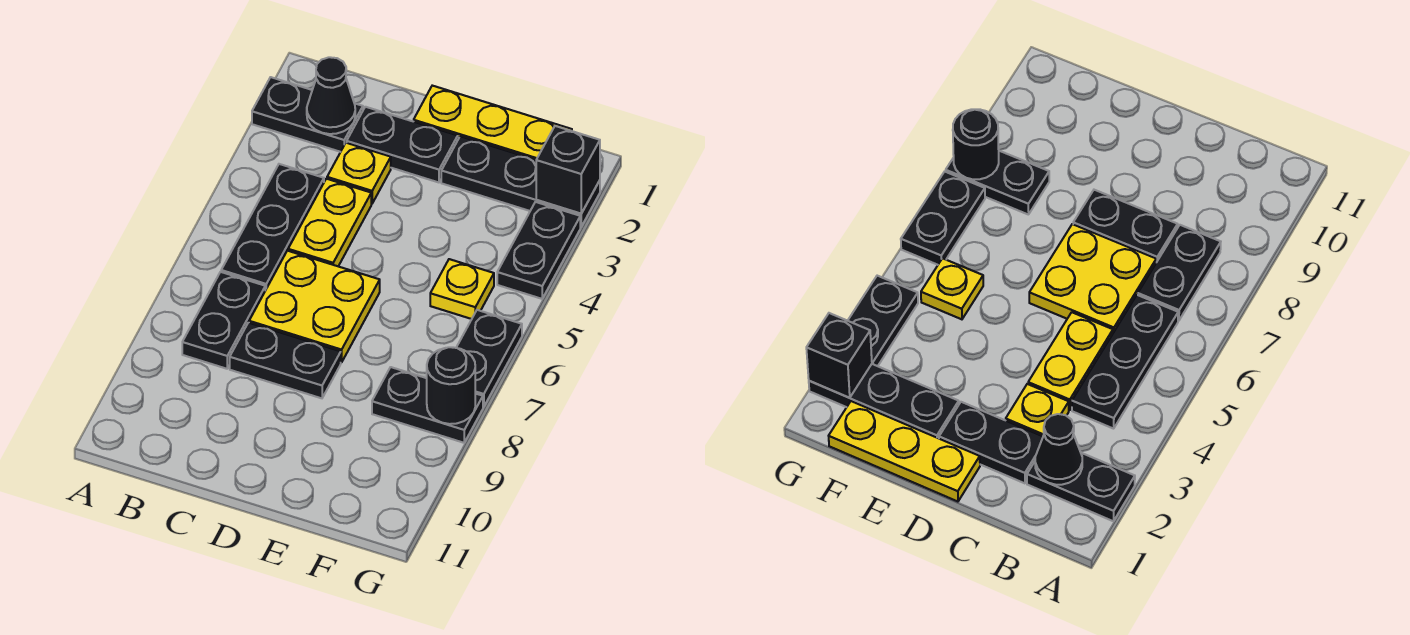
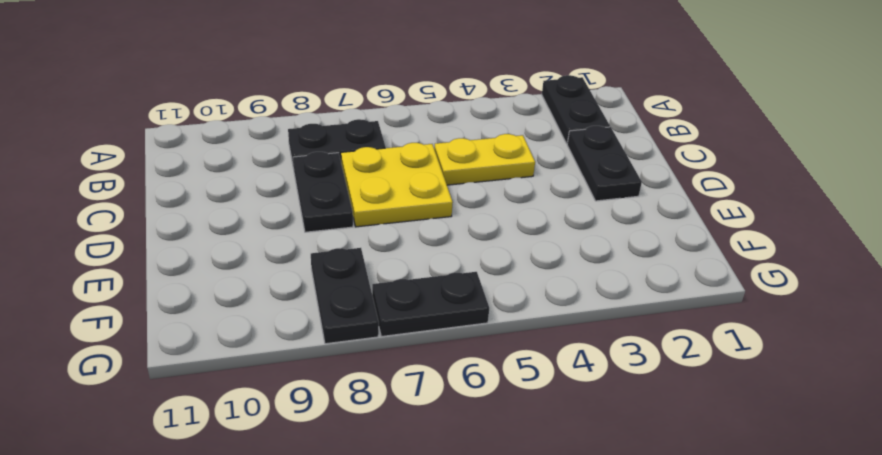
none -> black plate B4:B6 level 1
none -> yellow plate C3 level 1
none -> yellow plate D1:F1 level 1

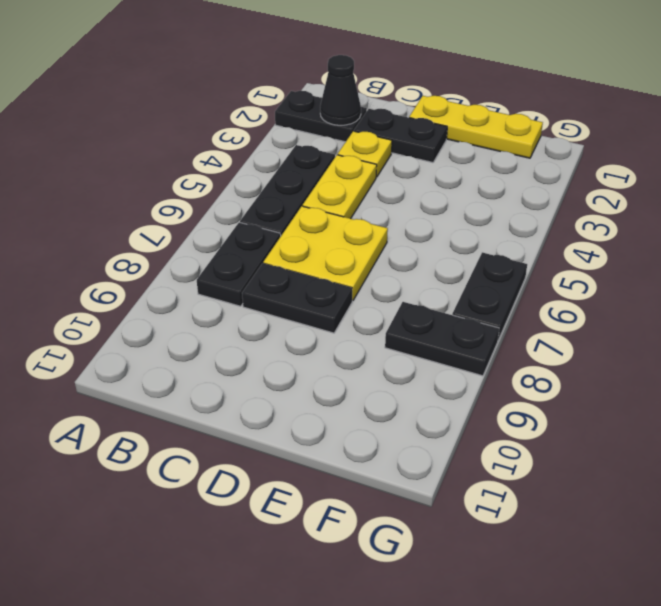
none -> black plate E2:G2 level 1
none -> yellow plate F5 level 1
none -> black plate G3:G4 level 1

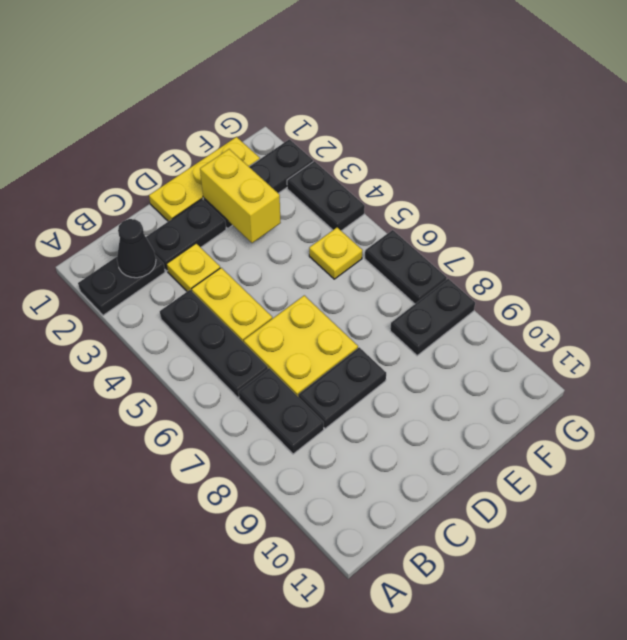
yellow brick E2:E3 level 2 -> none
none -> black brick G2 level 2
none -> black round brick G8 level 2

